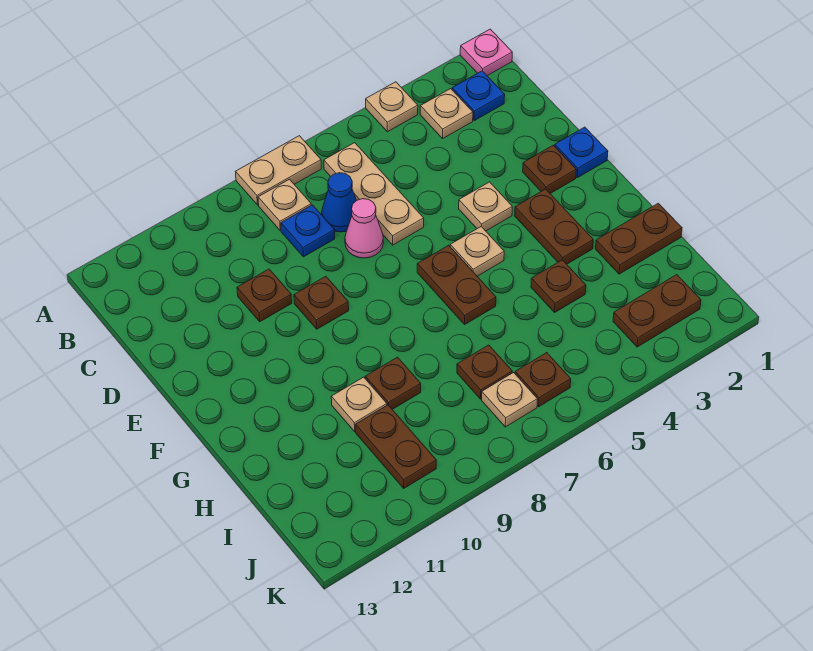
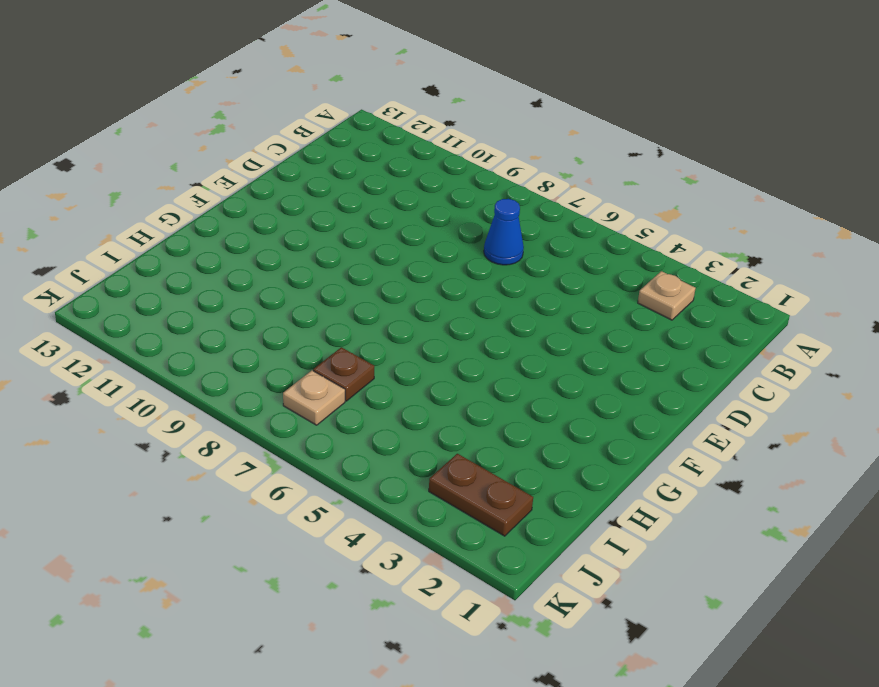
none -> pink plate A1 level 1
none -> tan plate A4 level 1
none -> tan plate A7:A8 level 1

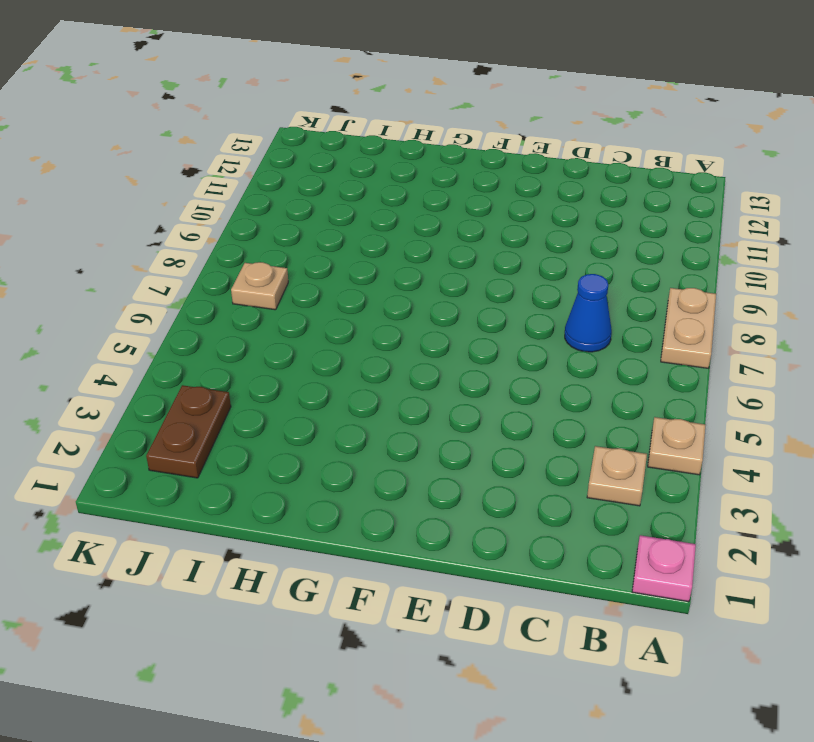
none -> blue plate B2 level 1
none -> tan plate B6:D6 level 1
none -> tan plate B8 level 1

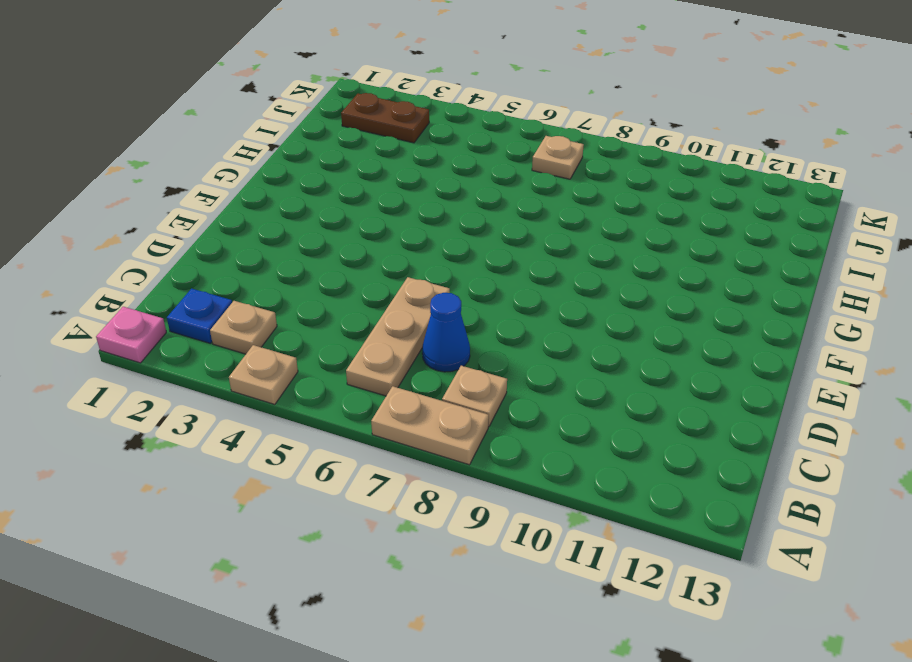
none -> blue plate C8 level 1
none -> pink cone D7 level 1
none -> brown plate D10 level 1

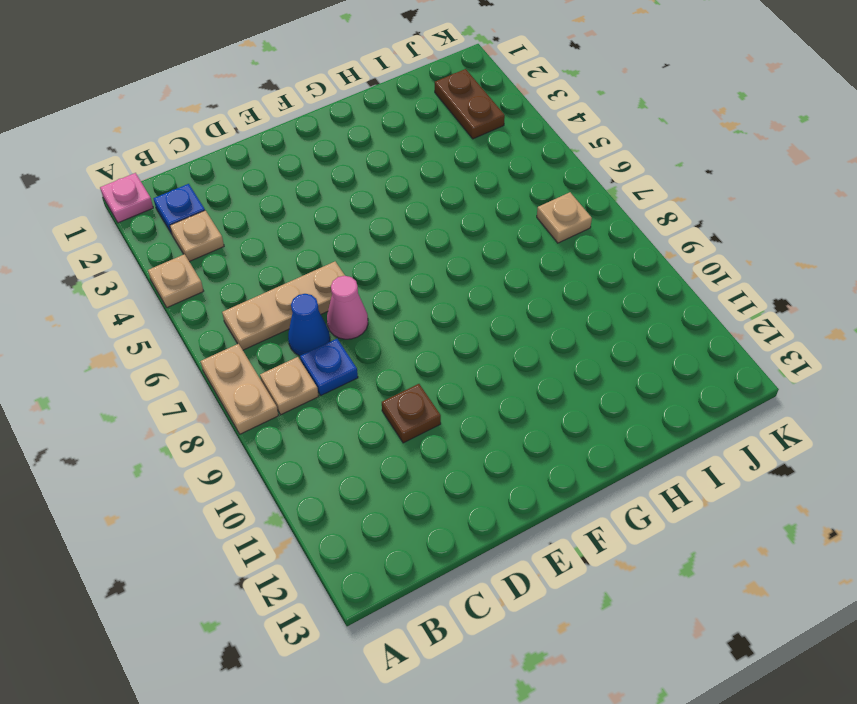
none -> blue plate E1 level 1
none -> brown plate E2 level 1
none -> tan plate E4 level 1

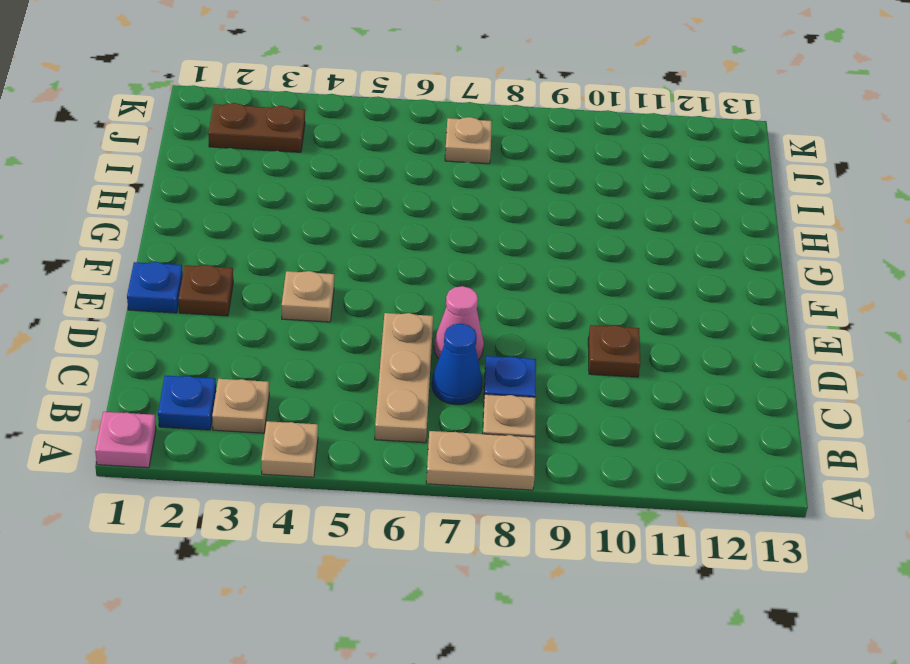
none -> brown plate E9 level 1
none -> brown plate F3:G3 level 1
none -> tan plate F5 level 1

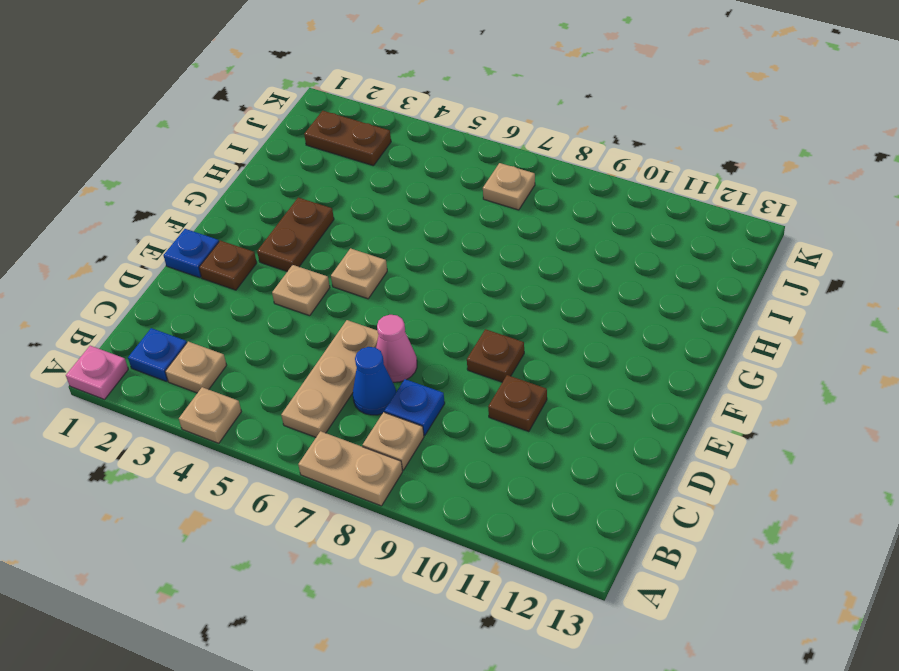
none -> brown plate F6:G6 level 1
none -> brown plate H1:H2 level 1
none -> brown plate H4 level 1

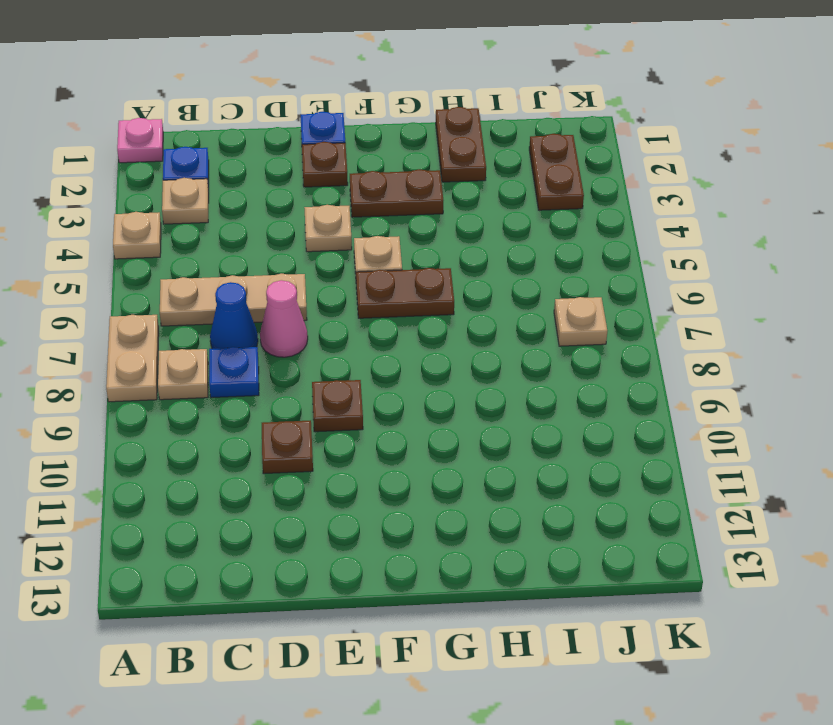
none -> brown plate H4 level 1
none -> brown plate H9 level 1
none -> tan plate H10 level 1

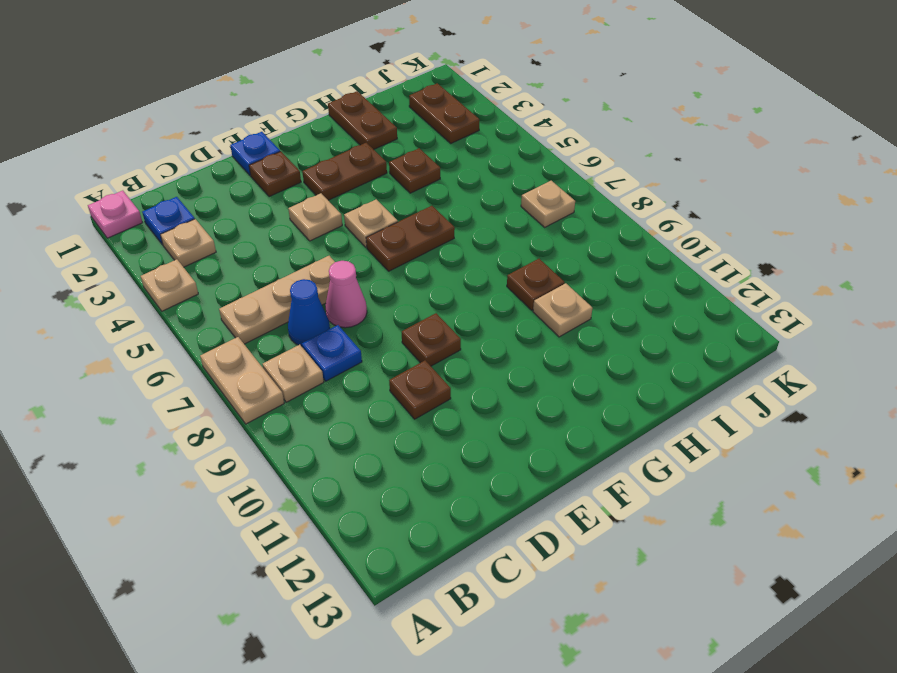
none -> brown plate I7 level 1
none -> brown plate I10:J10 level 1
none -> brown plate J6 level 1

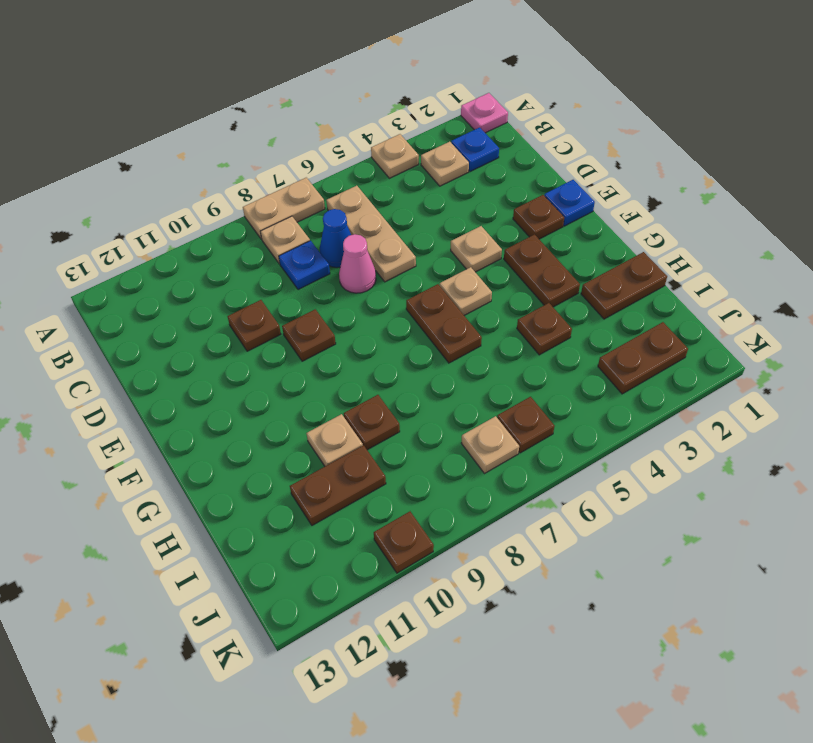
brown plate I10:I11 level 1 -> brown plate I10:J10 level 1
brown plate K10 level 1 -> brown plate I7 level 1

